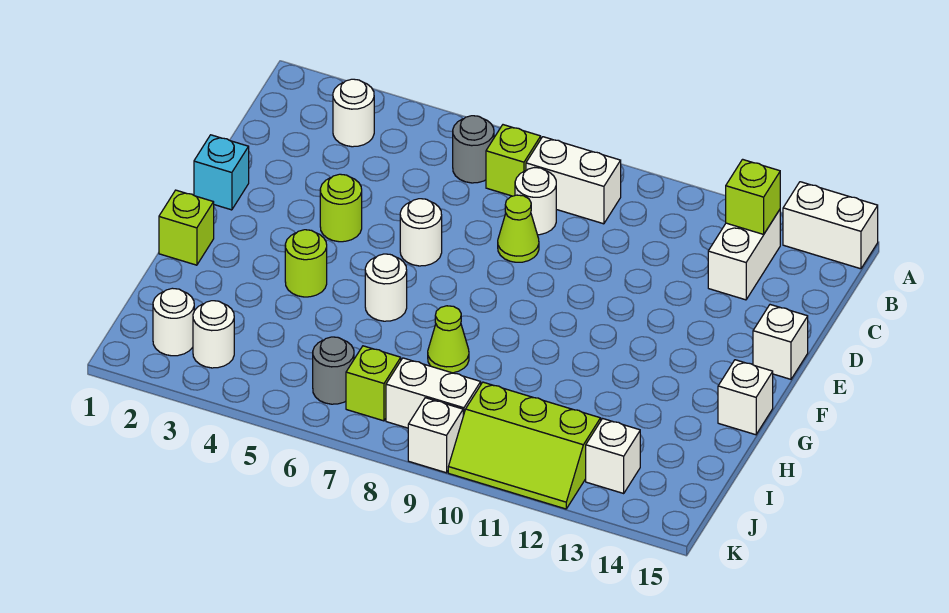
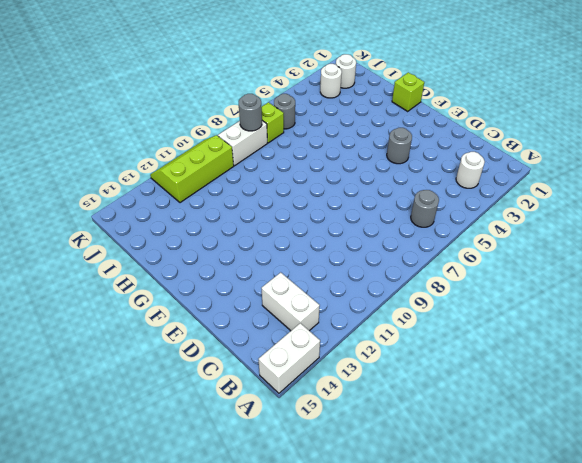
grey round brick E4 level 1 -> lime round brick E4 level 1
grey round brick J8 level 2 -> none
none -> lime brick B7 level 1
none -> white brick B8:B9 level 1
none -> white round brick C8 level 1

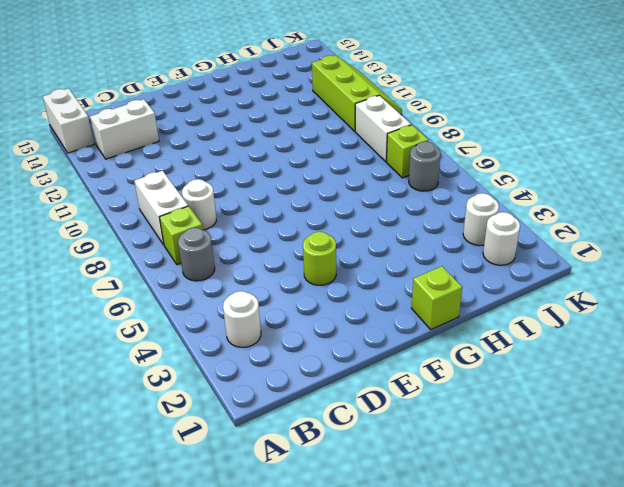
none -> lime cone D8 level 1
none -> cyan brick E1 level 1
none -> white round brick E6 level 1

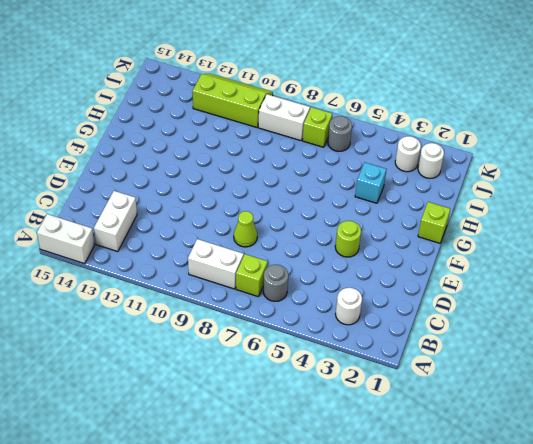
cyan brick H4 level 1 -> cyan brick E1 level 1
none -> white round brick C8 level 1
none -> white round brick E6 level 1
none -> white brick E15 level 1

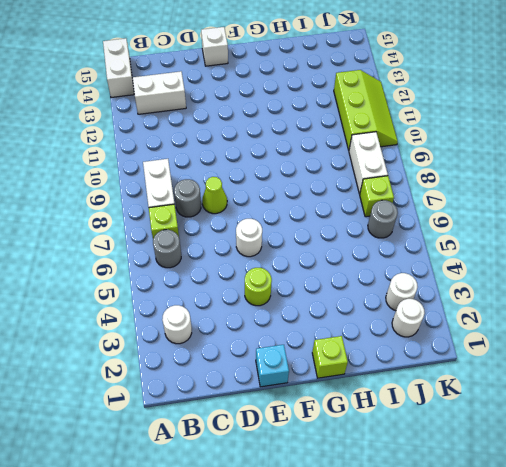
grey round brick C8 level 1 -> white round brick C8 level 1
none -> lime round brick G4 level 1
none -> white round brick G6 level 1
none -> white brick G15 level 1

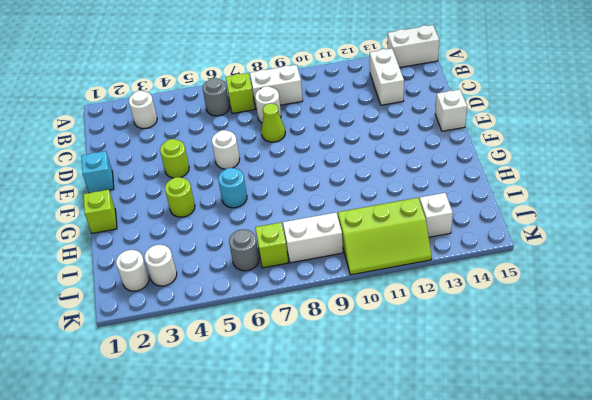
cyan round brick G6 level 1 -> white round brick G6 level 1
none -> white brick G15 level 1
none -> lime cone H8 level 1
none -> white brick K9 level 1

